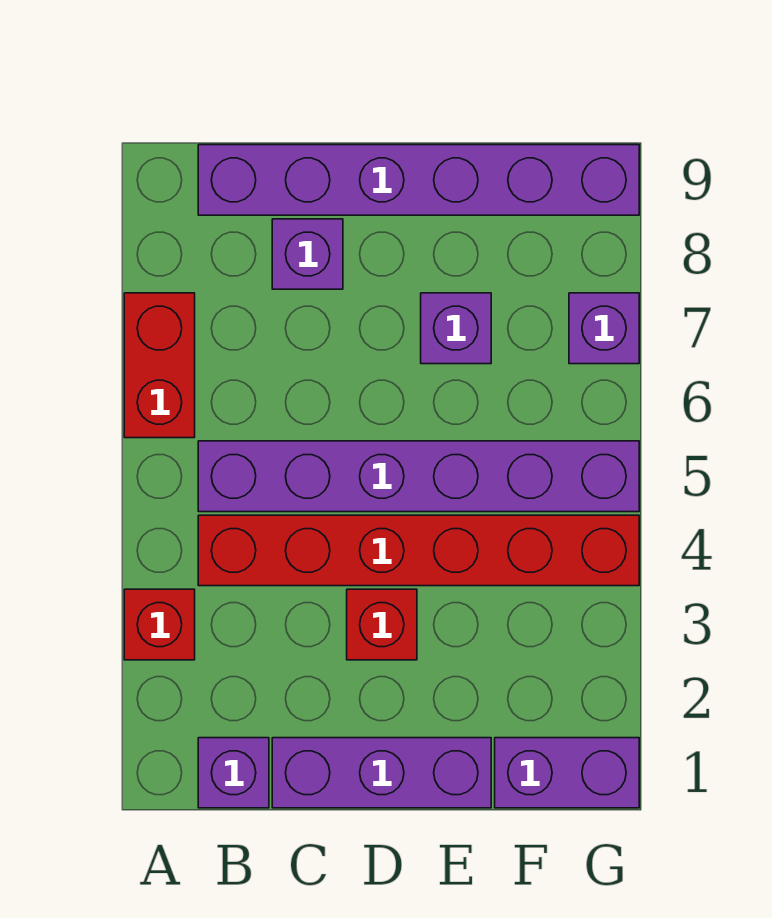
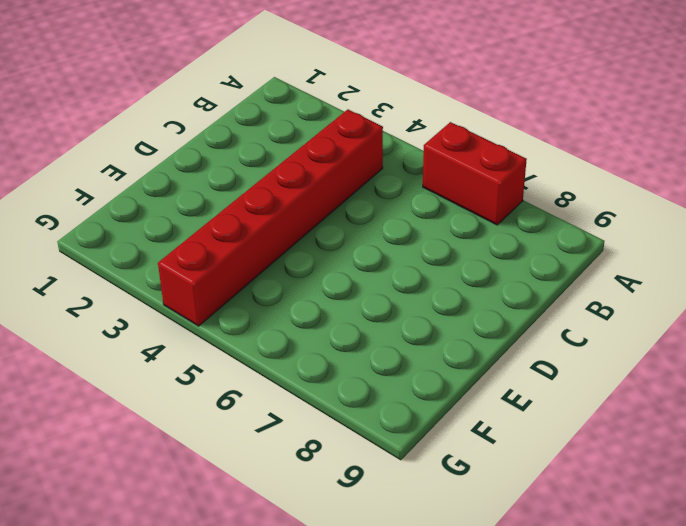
none -> red brick A3 level 1
none -> purple brick B1 level 1
none -> purple brick B5:G5 level 1

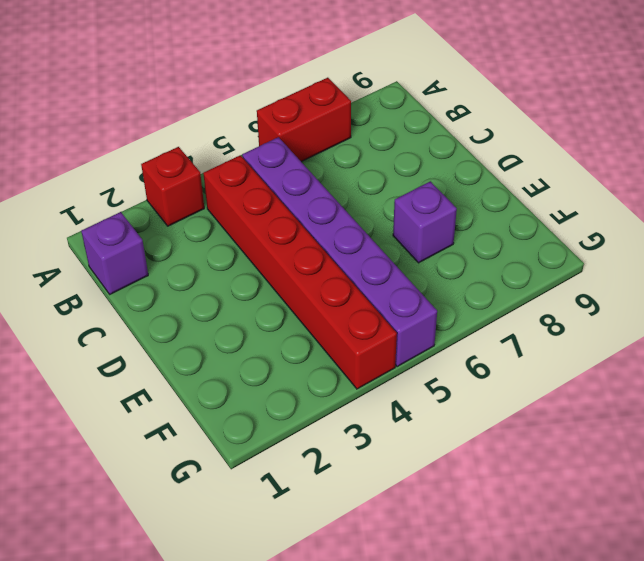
none -> purple brick B9:G9 level 1
none -> purple brick C1:E1 level 1
none -> purple brick C8 level 1

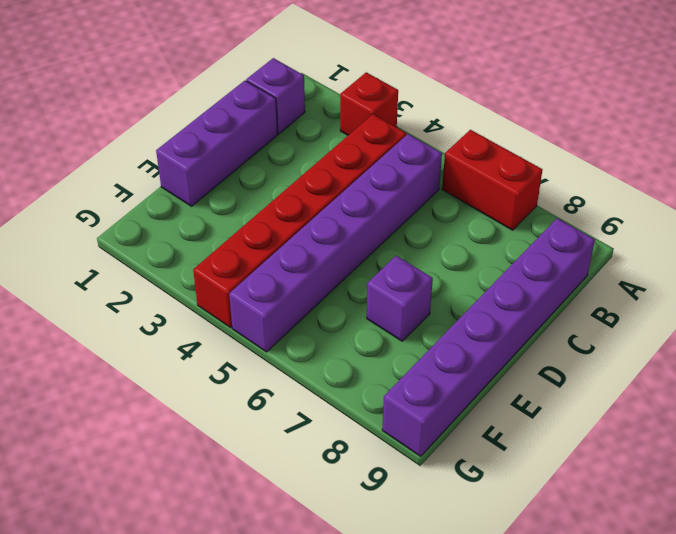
none -> purple brick C8 level 1
none -> red brick D3 level 1
none -> purple brick F1:G1 level 1

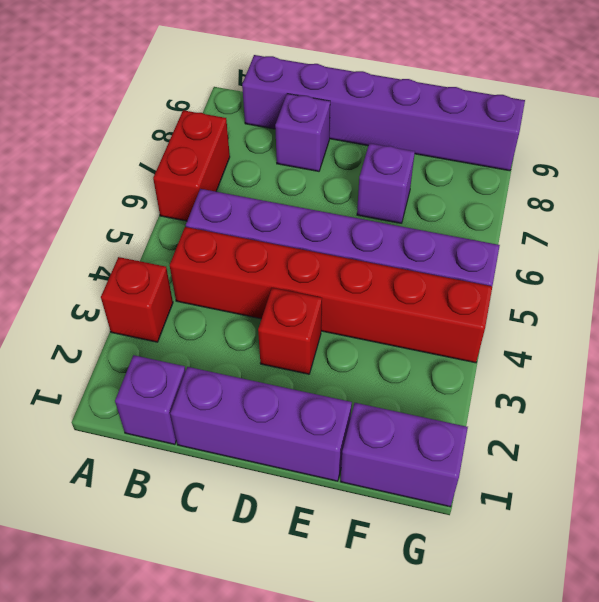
none -> purple brick G7 level 1

